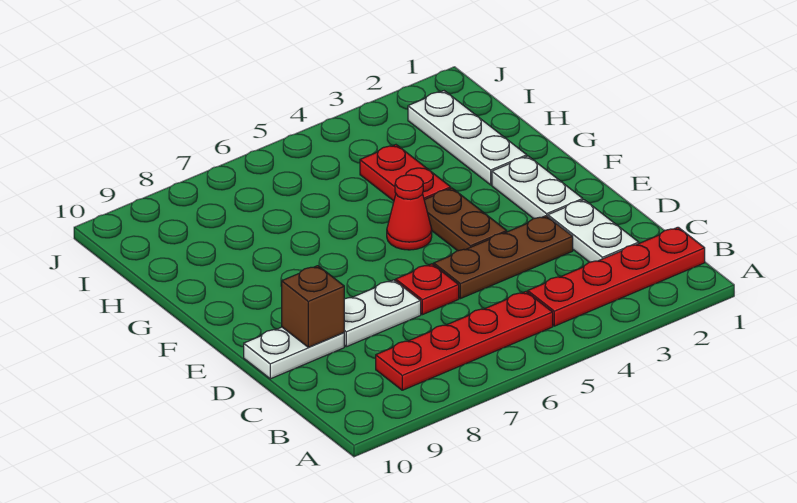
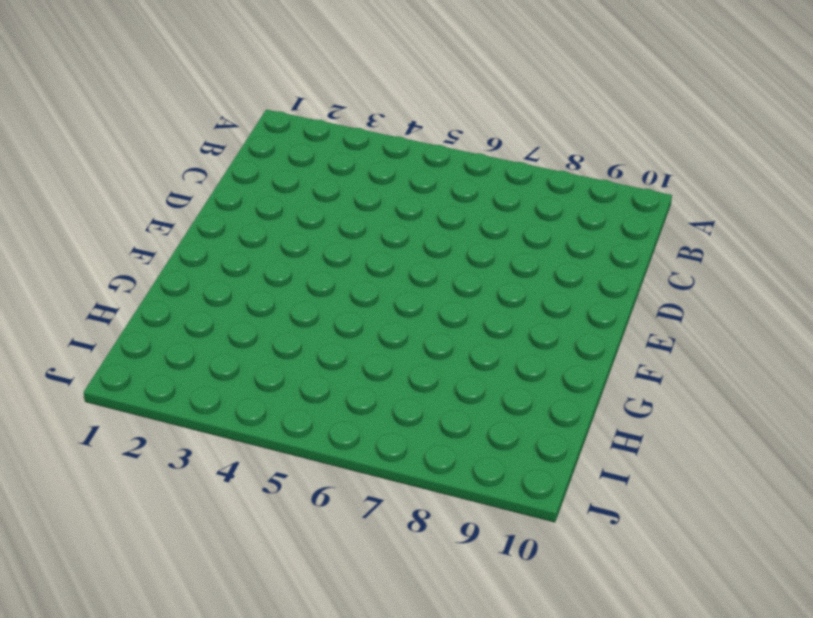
none -> red plate B1:B4 level 1
none -> red plate B5:B8 level 1
none -> white plate C2:D2 level 1

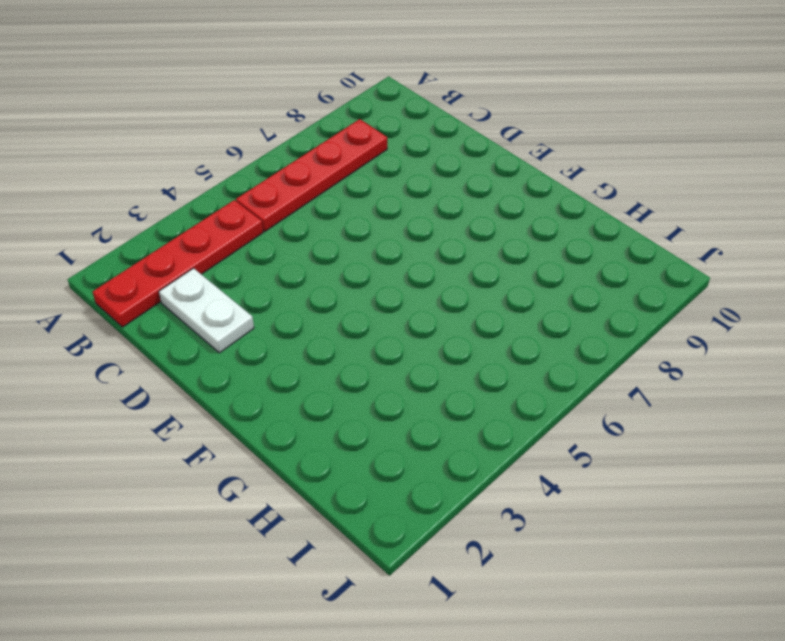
none -> brown plate D3:D5 level 1
none -> red plate D6 level 1
none -> white plate D7:D8 level 1

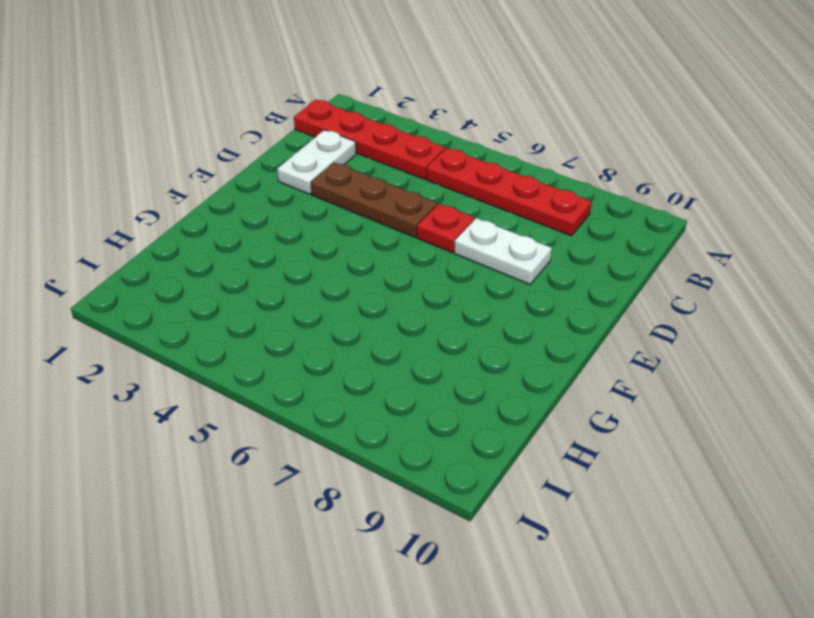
none -> white plate D9:D10 level 1
none -> white plate E2:F2 level 1
none -> brown plate E4:F4 level 1

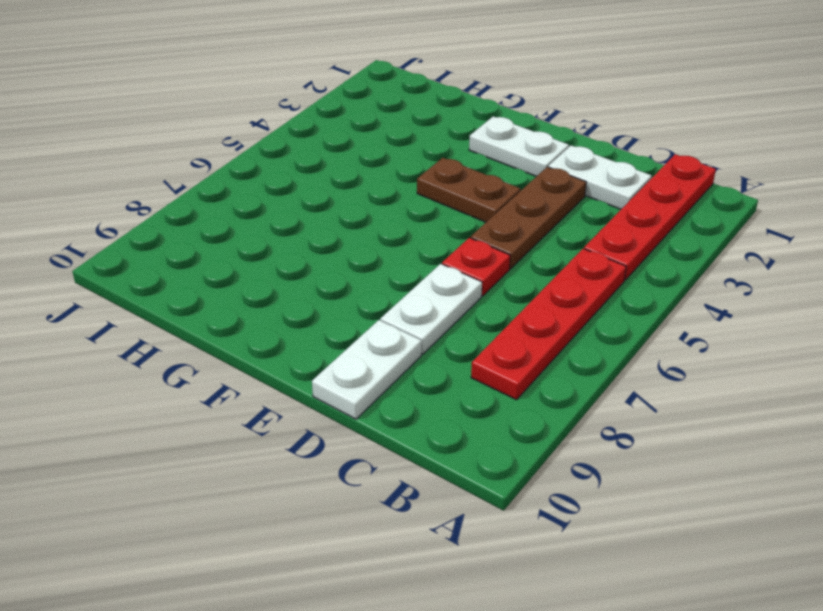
none -> red cone F5 level 1
none -> white plate G2:I2 level 1
none -> red plate G4:H4 level 1

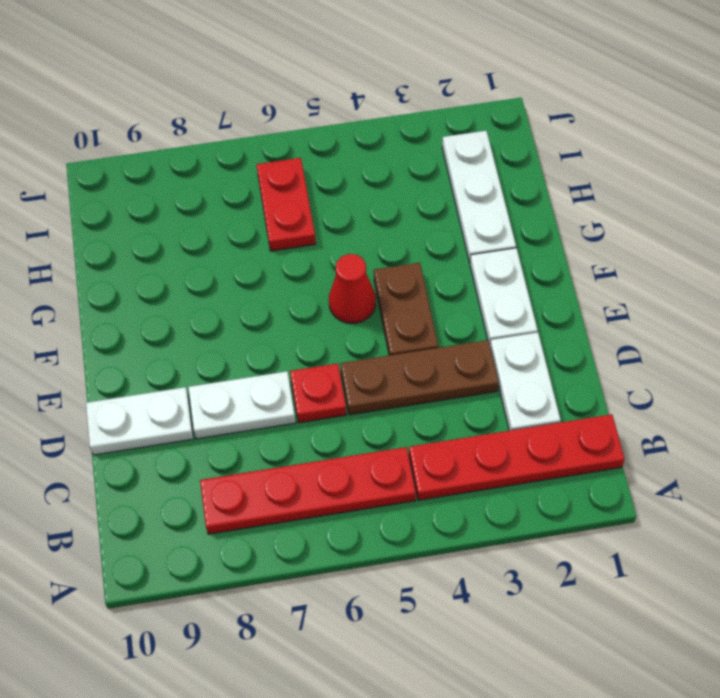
red plate H6:I6 level 1 -> red plate G4:H4 level 1
none -> brown brick D9 level 2

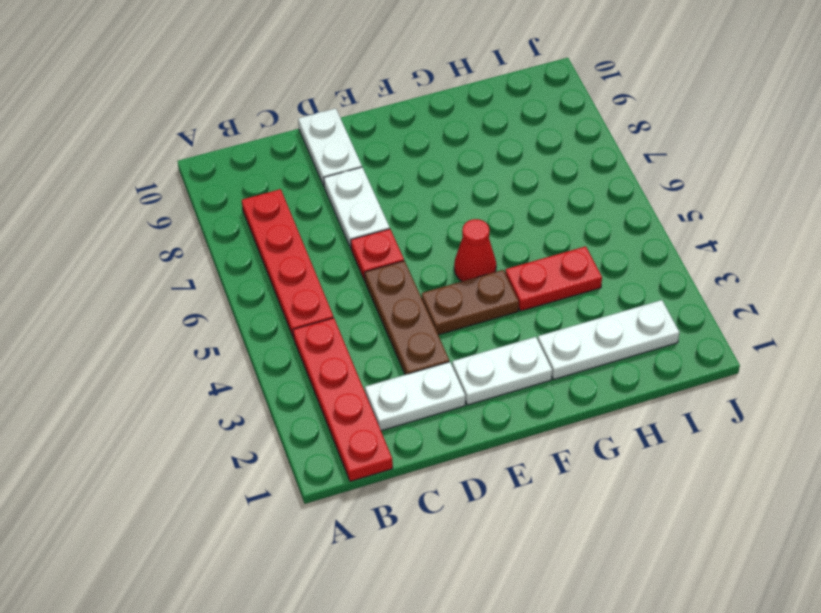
none -> brown brick D9 level 2

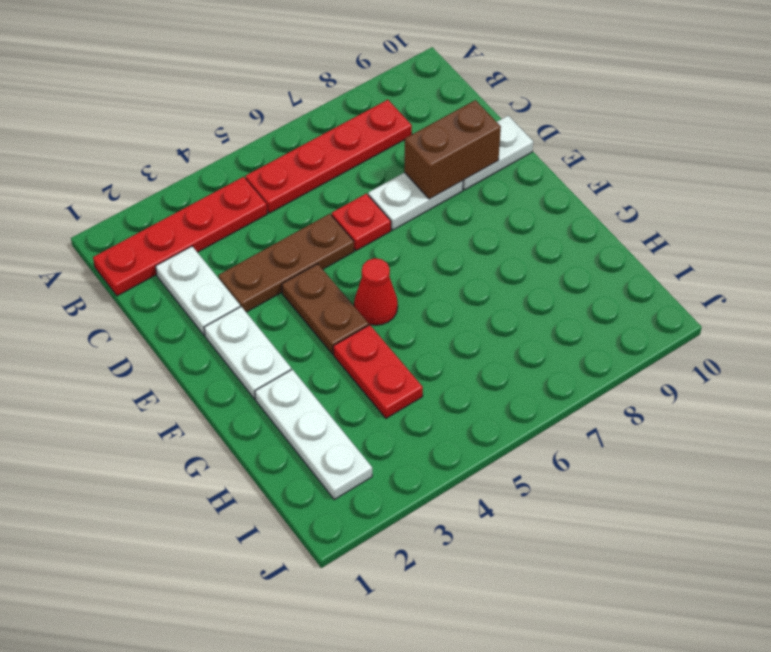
brown brick D8:D9 level 2 -> brown brick D9 level 2

